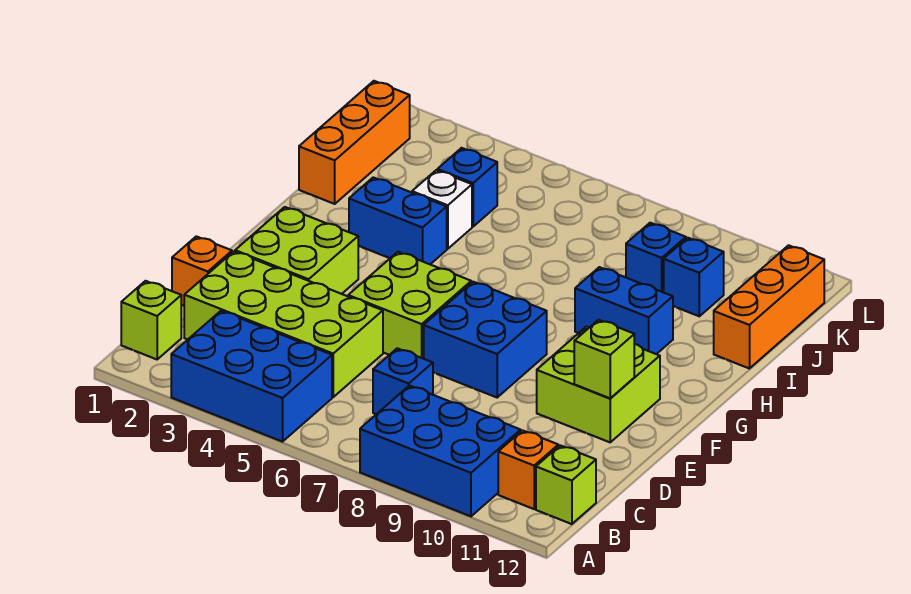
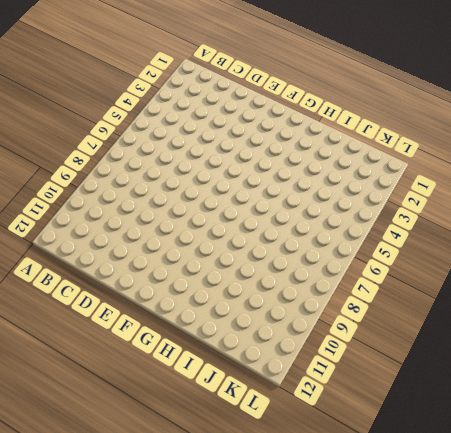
none -> blue brick A3:B5 level 1
none -> blue brick A8:B10 level 1
none -> lime brick B1 level 1

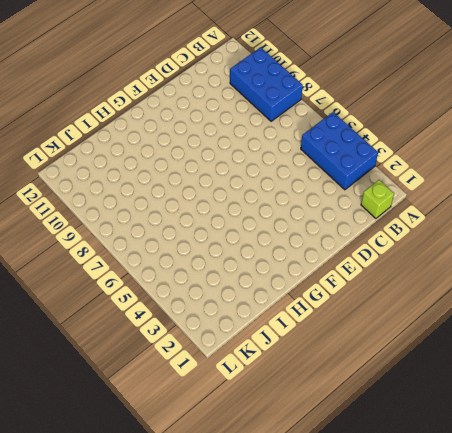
none -> orange brick B11 level 1
none -> lime brick B12 level 1
none -> lime brick C2:D5 level 1

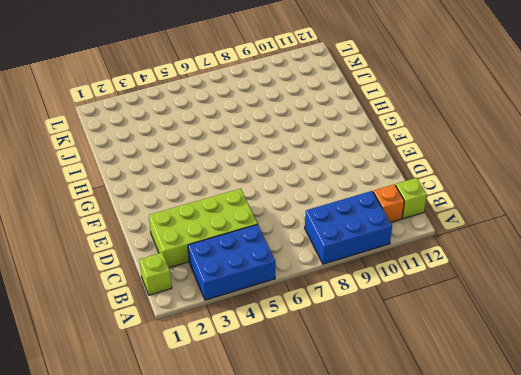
none -> blue brick C7 level 1
none -> orange brick D1 level 1
none -> lime brick E2:F3 level 1

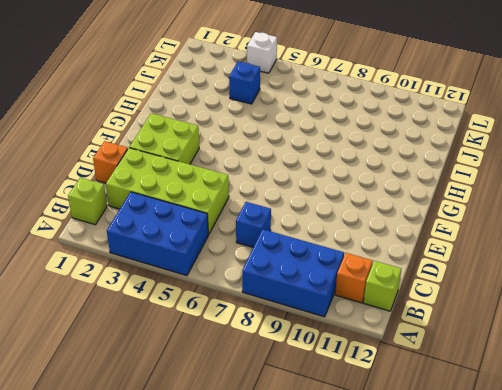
white brick L4 level 1 -> white brick I4 level 1
none -> lime brick E5:F6 level 1
none -> blue brick E7:F8 level 1
none -> lime brick E10:F11 level 1

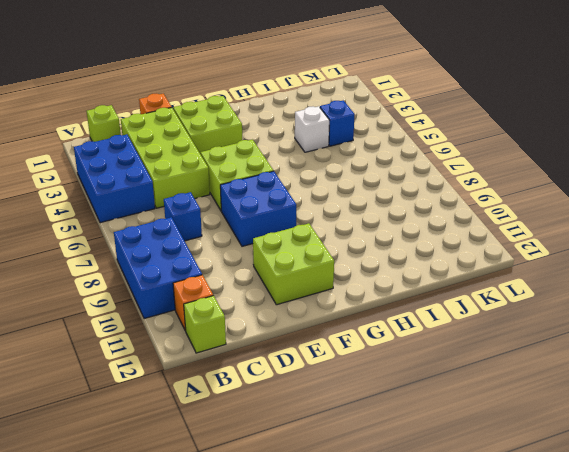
none -> blue brick H3:H4 level 1
none -> blue brick H9:H10 level 1
none -> orange brick I1:K1 level 1

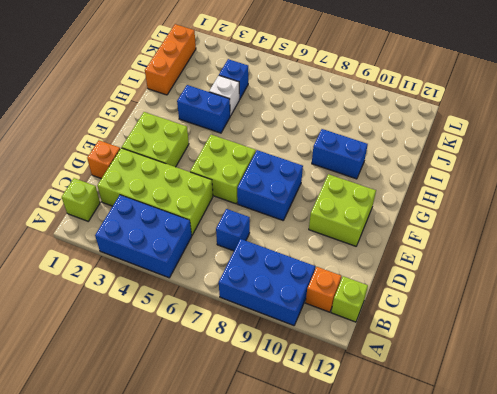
none -> orange brick I12:K12 level 1
none -> blue brick J9 level 1
none -> blue brick J10 level 1

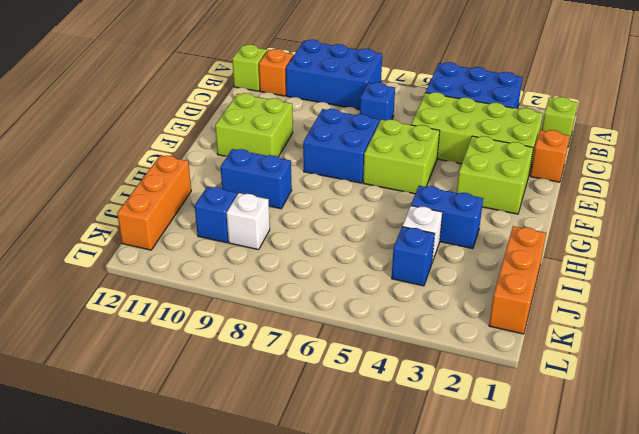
white brick J9 level 1 -> blue brick J9 level 1
none -> lime brick E11 level 2

